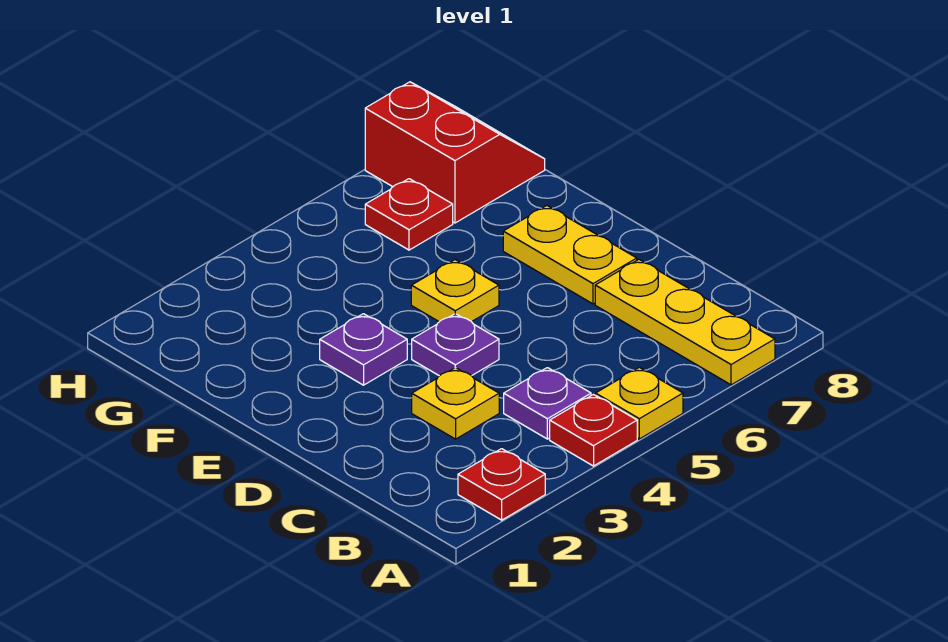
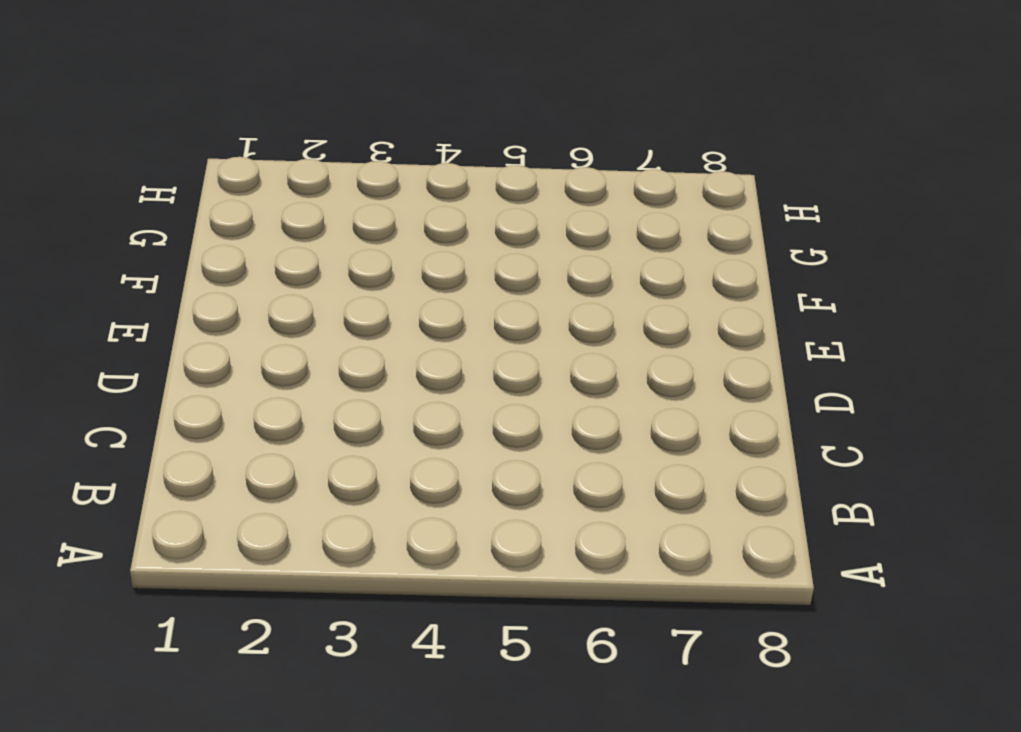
none -> red plate A2 level 1
none -> red plate A4 level 1
none -> yellow plate A5 level 1

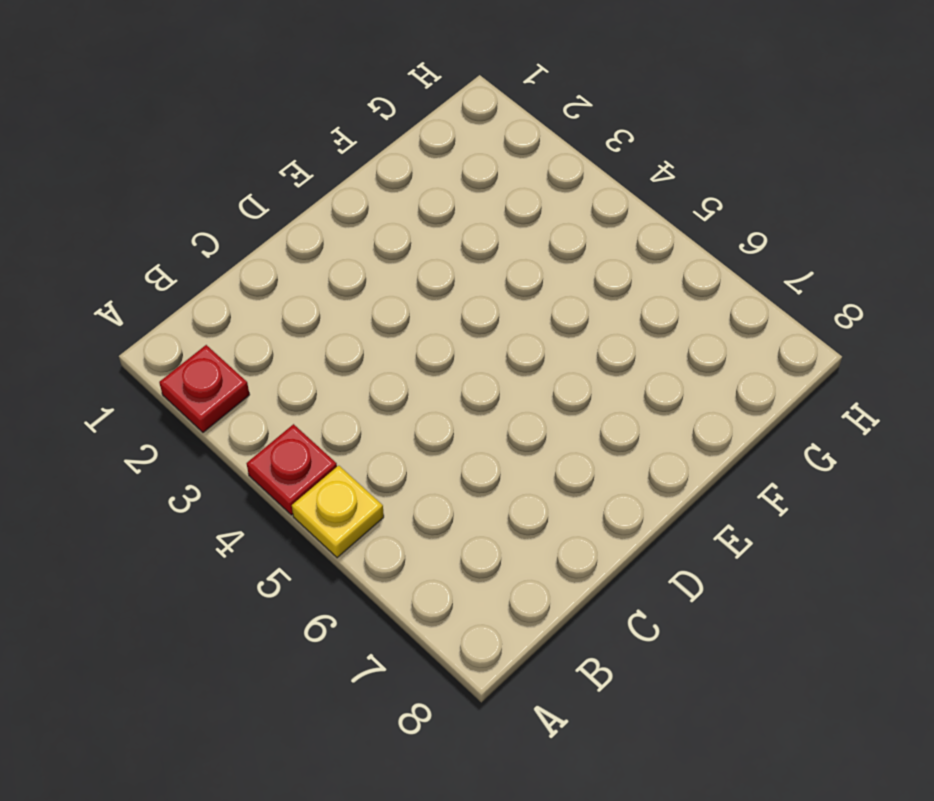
none -> yellow plate A7:C7 level 1
none -> purple plate B4 level 1
none -> yellow plate C3 level 1

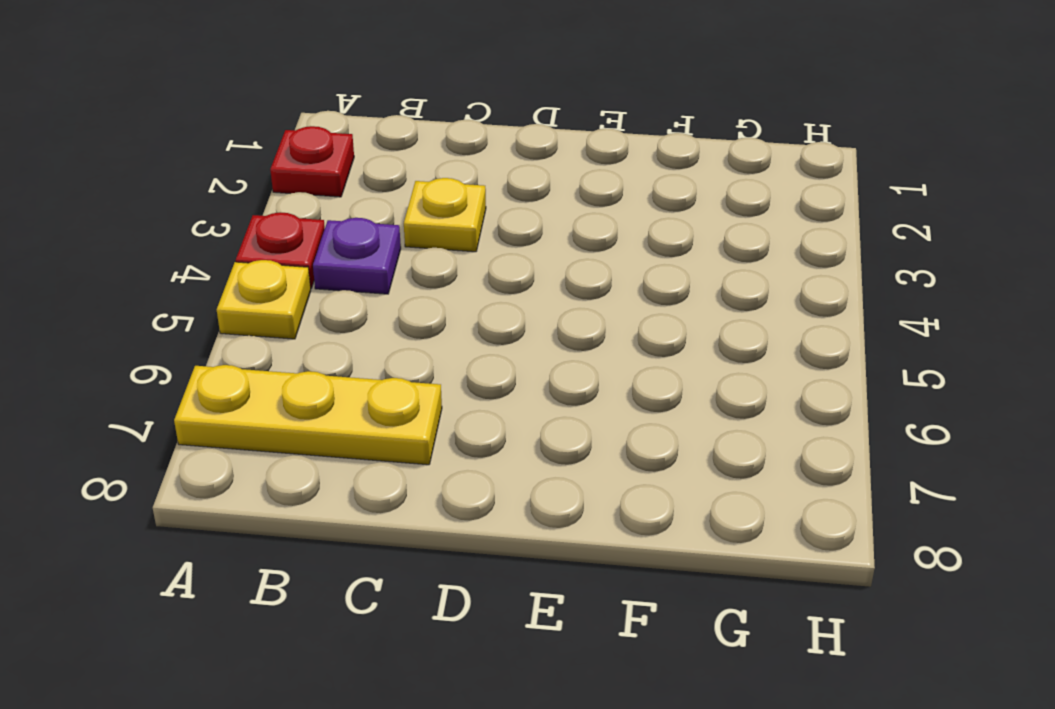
none -> purple plate D4 level 1
none -> yellow plate D7:E7 level 1
none -> purple plate E3 level 1

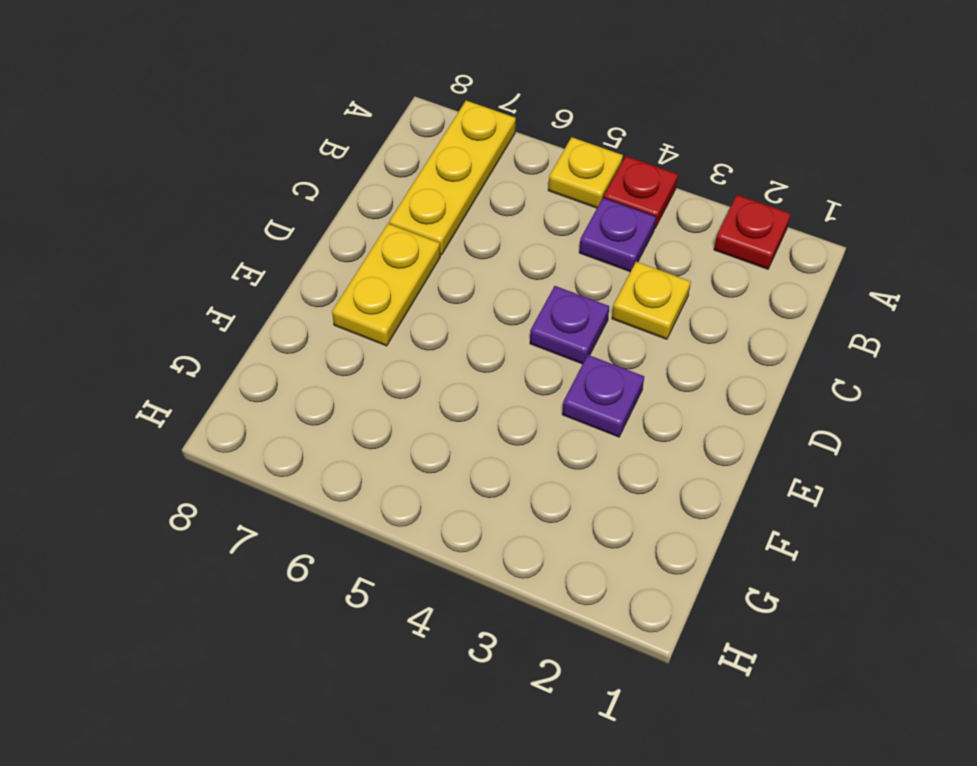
none -> yellow plate E5 level 1
none -> red plate G6 level 1
none -> red slope G7:H8 level 1 top 7

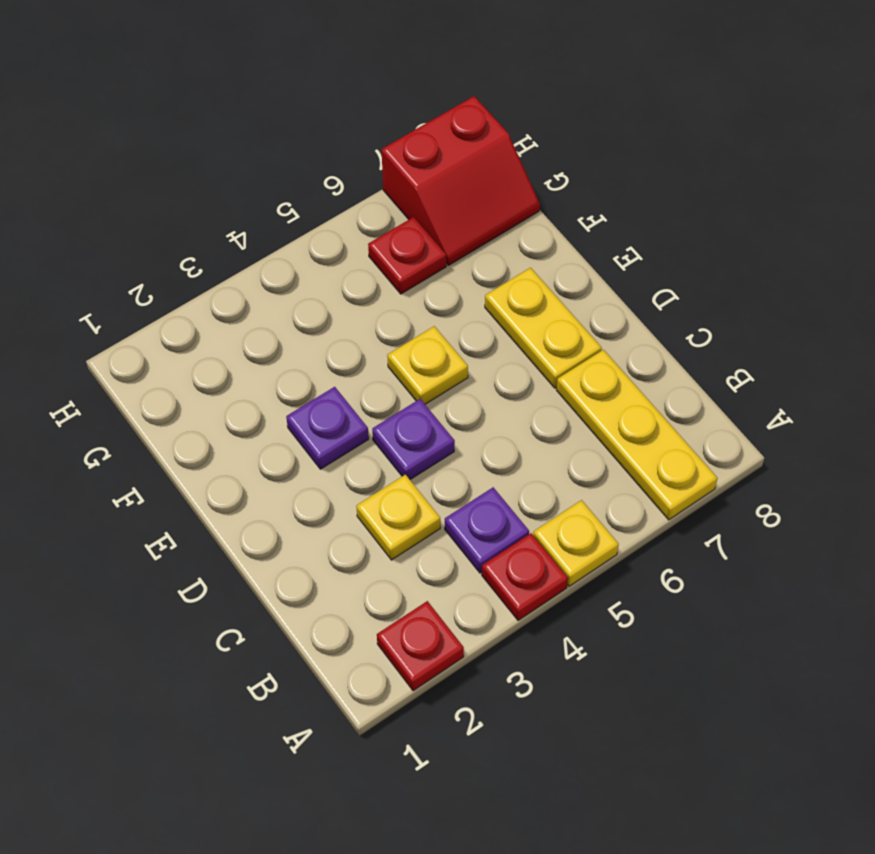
red slope G7:H8 level 1 top H -> red slope G7:H8 level 1 top 7

